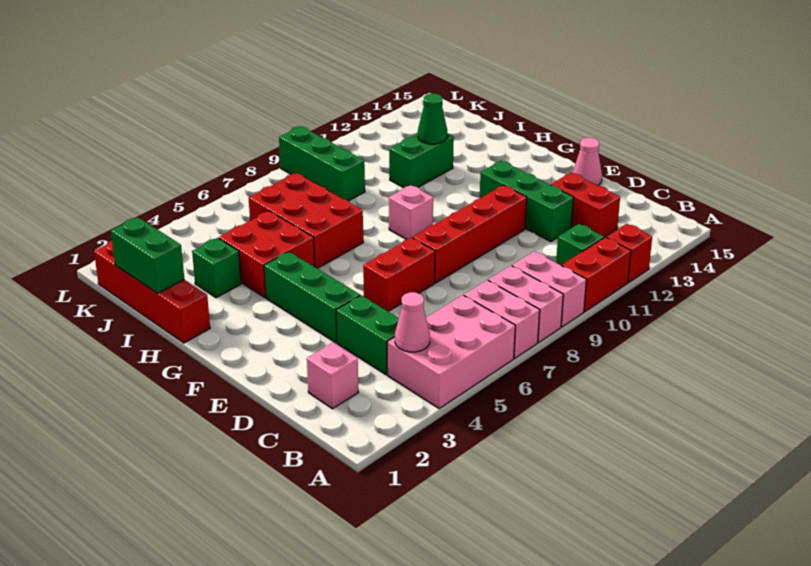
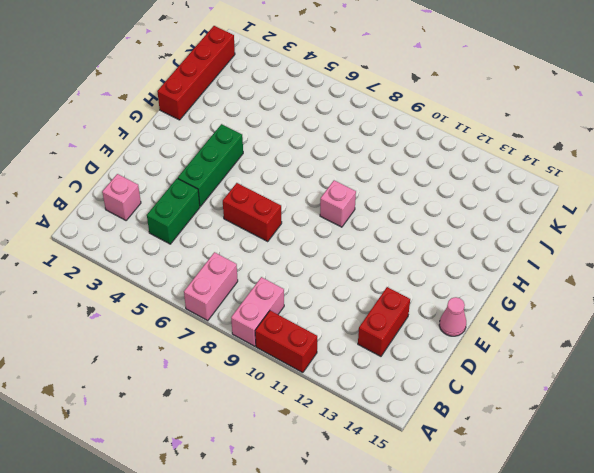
none -> pink brick A4:B6 level 1
none -> pink brick A8:B8 level 1
none -> red brick A12 level 1

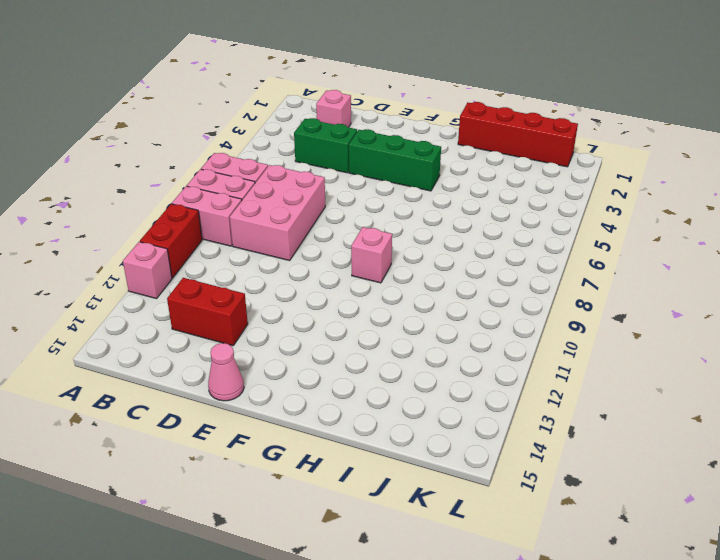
pink brick A12 level 1 -> red brick A12 level 1
pink brick C7:D9 level 1 -> pink brick A4:B6 level 1
none -> green brick B11 level 1
none -> green brick D12:F12 level 1
none -> red brick E6:E7 level 1

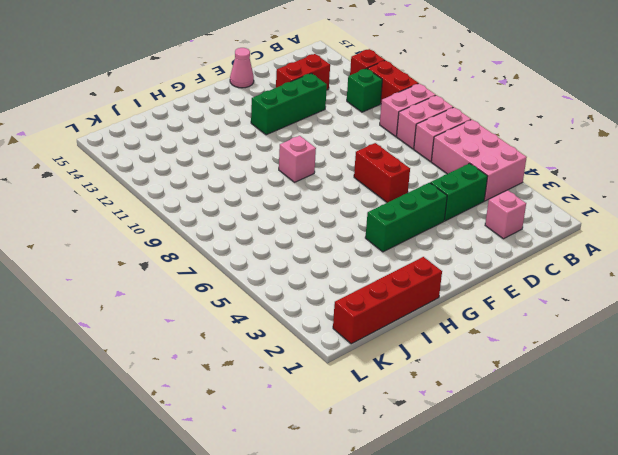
none -> red brick E8:E11 level 1
none -> red brick H4:I5 level 1
none -> red brick H6:J7 level 1

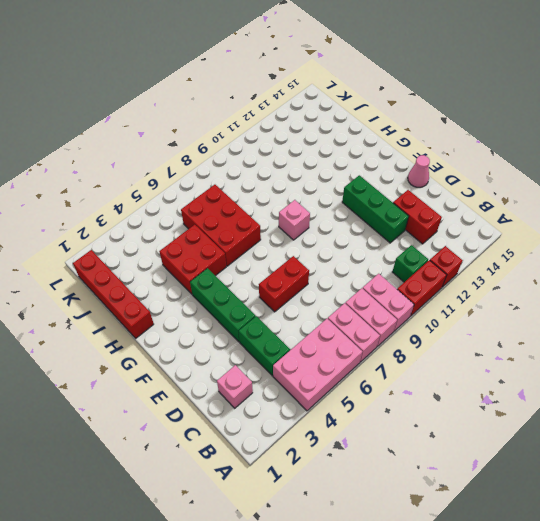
none -> red brick E8:E11 level 1
none -> green brick I3 level 1
none -> green brick I11:I12 level 1

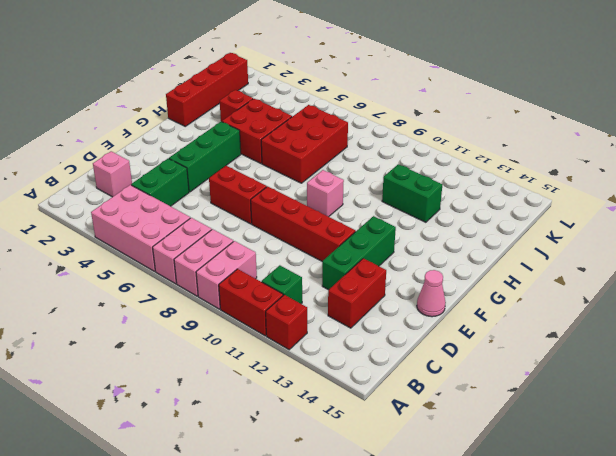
red brick I3 level 1 -> green brick I3 level 1
none -> green brick J9:L9 level 1
none -> pink cone B4 level 2
none -> green brick I1:J1 level 2

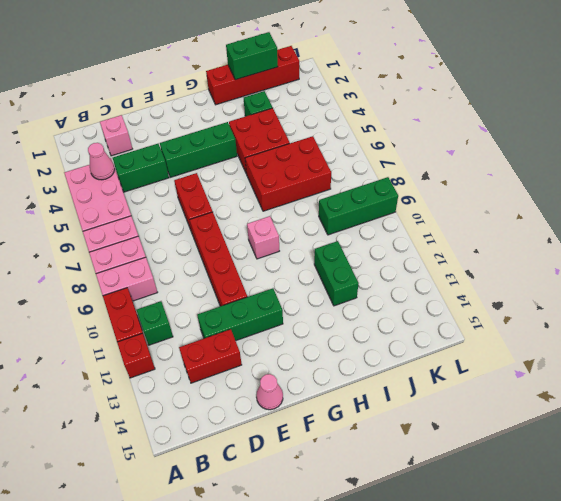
none -> green cone I12 level 2

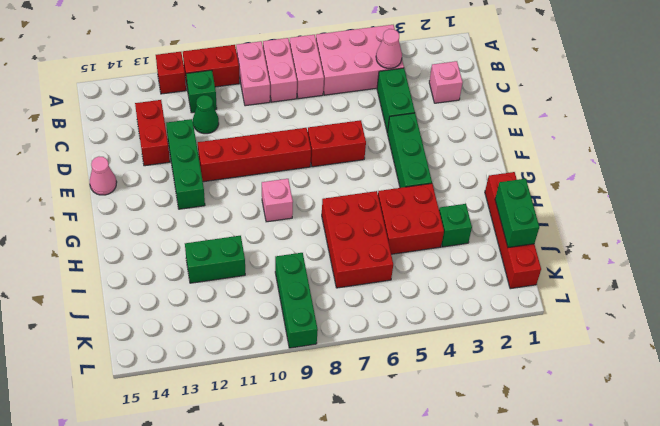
green cone C11 level 1 -> green cone I12 level 2

